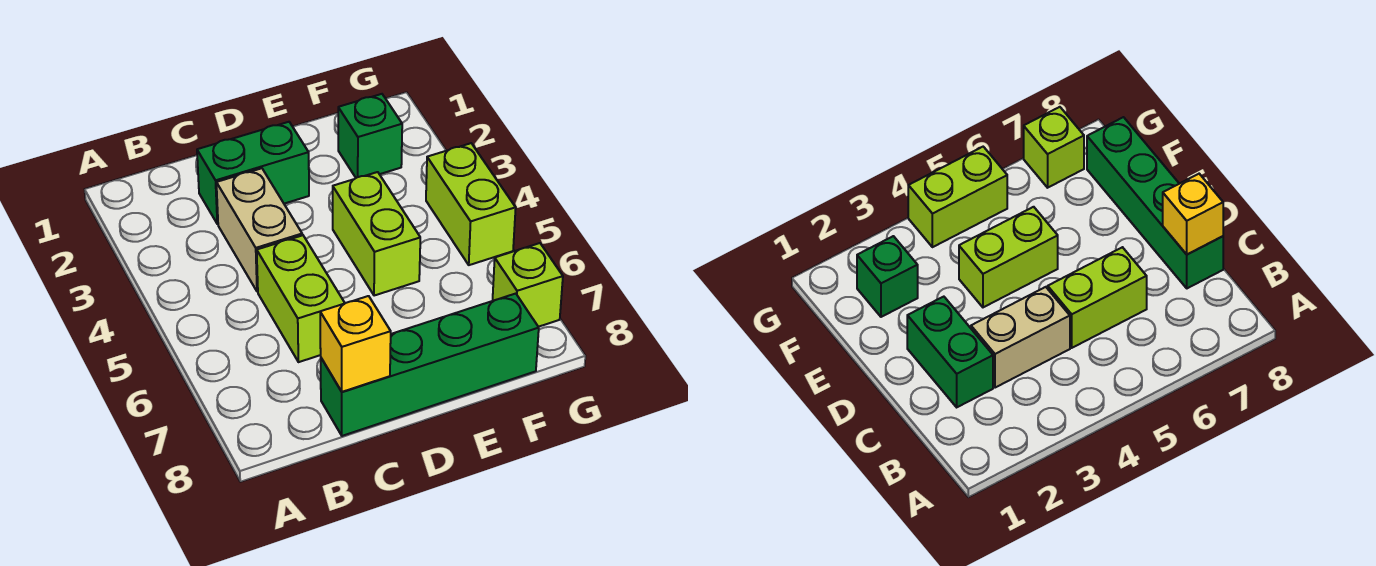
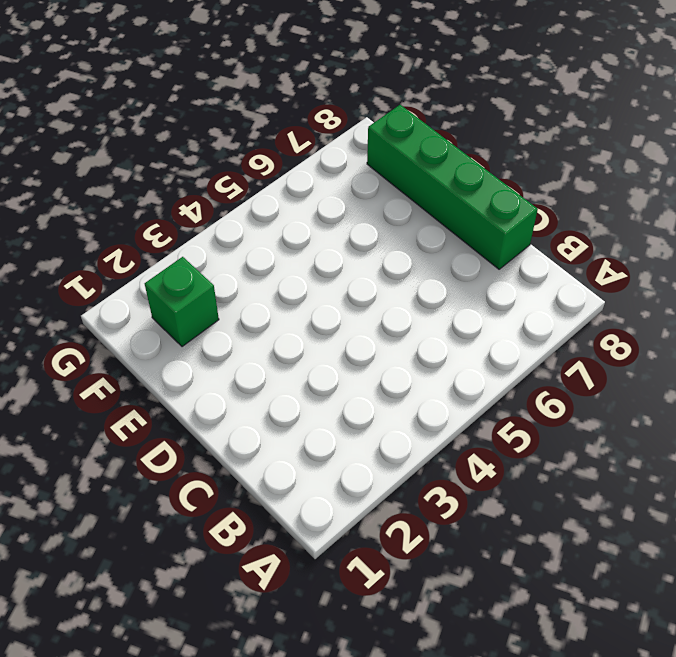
none -> green brick C2:D2 level 1
none -> tan brick C3:C4 level 1

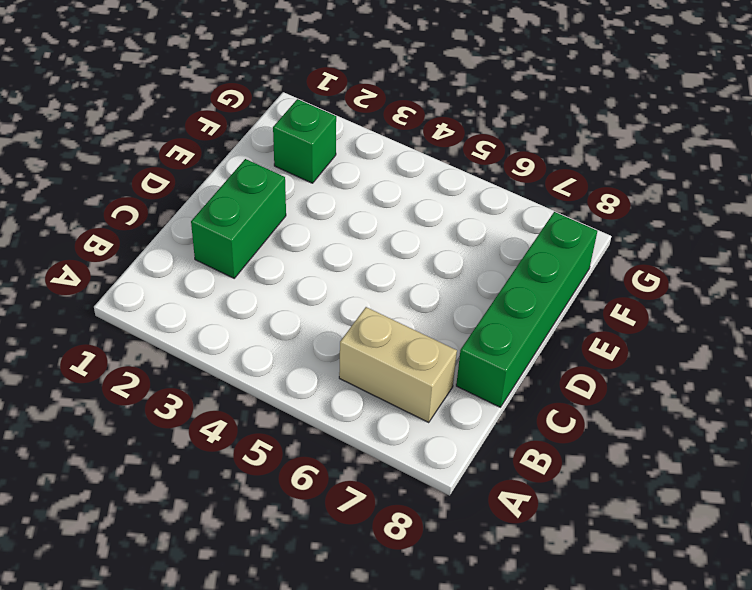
tan brick B6:B7 level 1 -> tan brick C3:C4 level 1
none -> lime brick C5:C6 level 1
none -> lime brick E4:E5 level 1

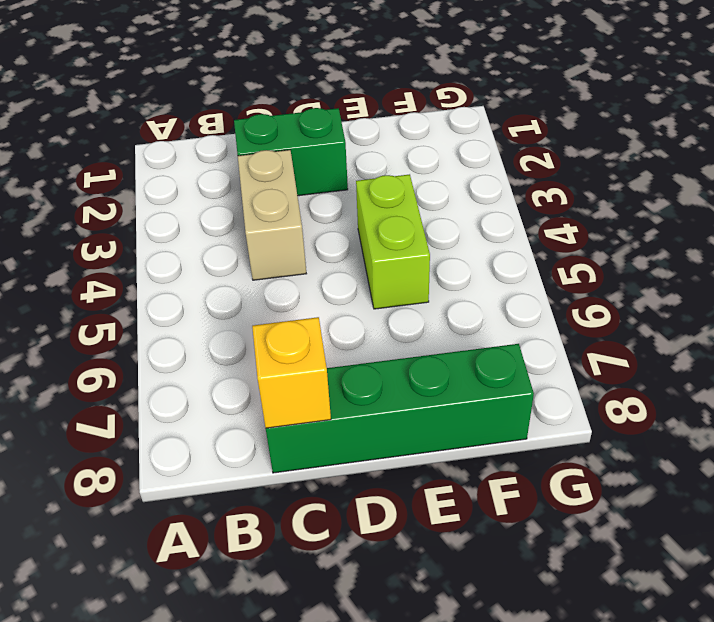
none -> lime brick C5:C6 level 1
none -> green brick F2 level 1

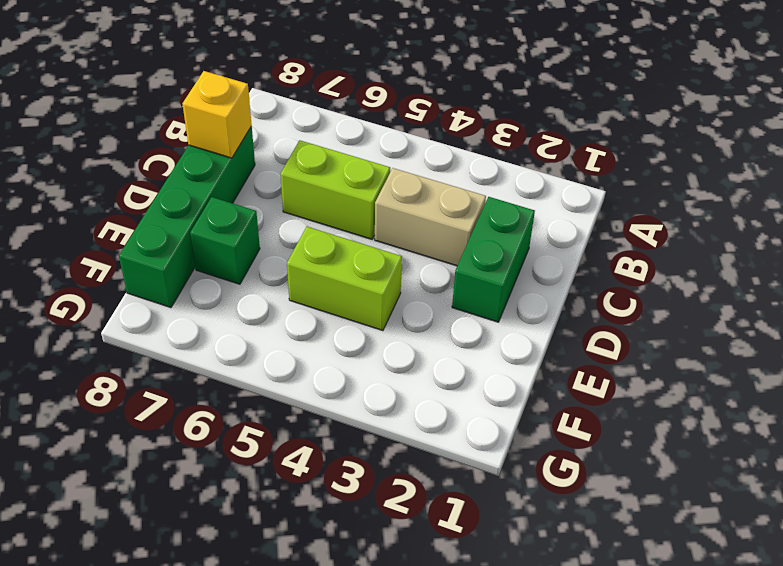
green brick E7 level 1 -> green brick F2 level 1
none -> lime brick G4:G5 level 1
none -> lime brick G7 level 1

